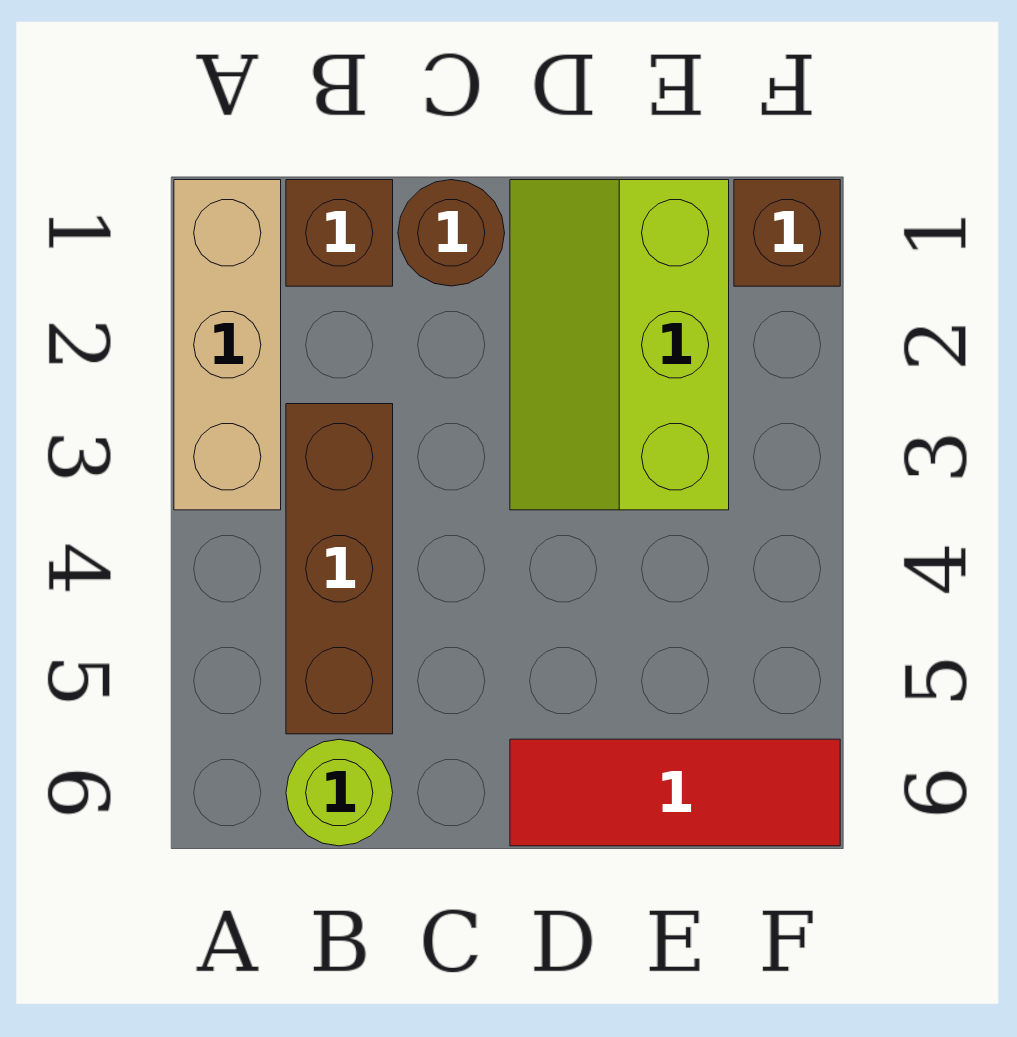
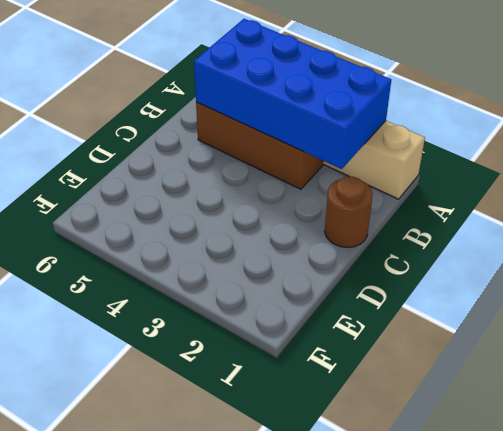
blue brick A2:B5 level 2 -> none
none -> brown brick B1 level 1
none -> lime round brick B6 level 1

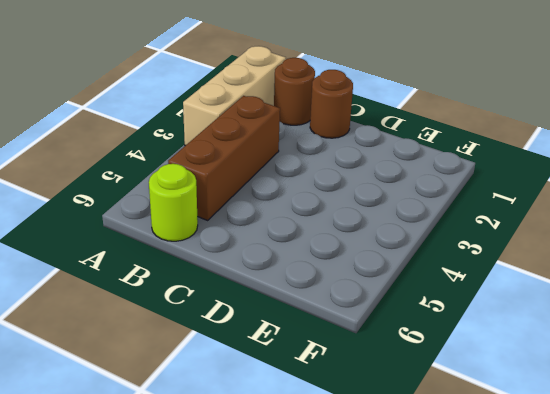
brown round brick B1 level 1 -> brown brick B1 level 1
none -> lime slope D1:E3 level 1 top E
none -> red tile D6:F6 level 1

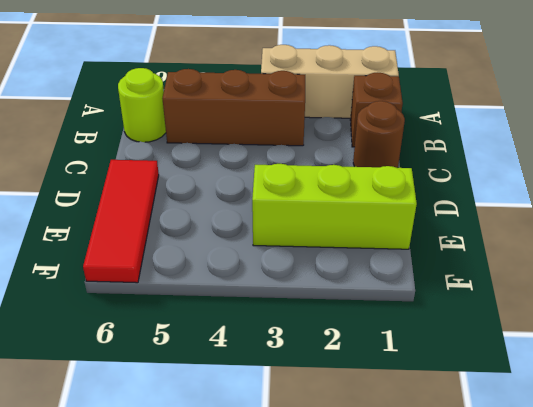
none -> brown brick F1 level 1

